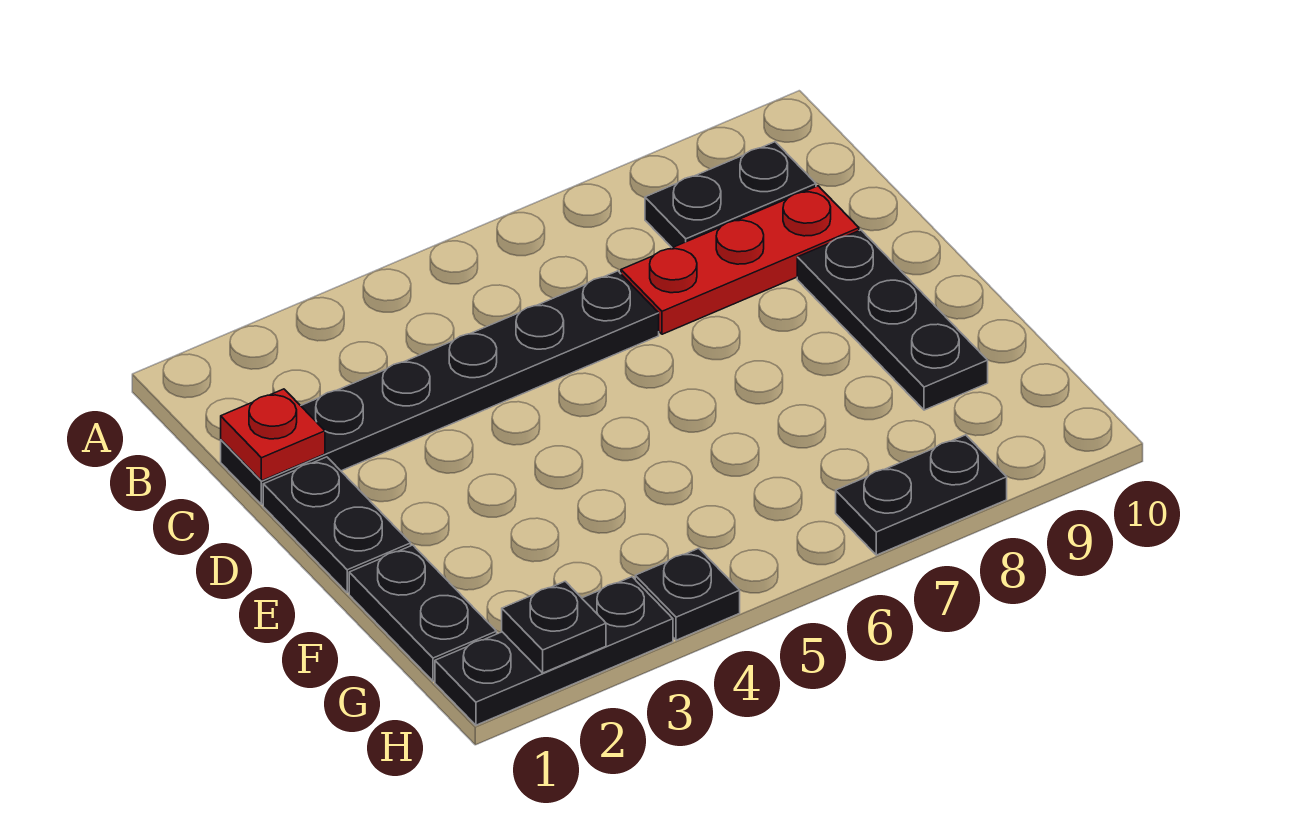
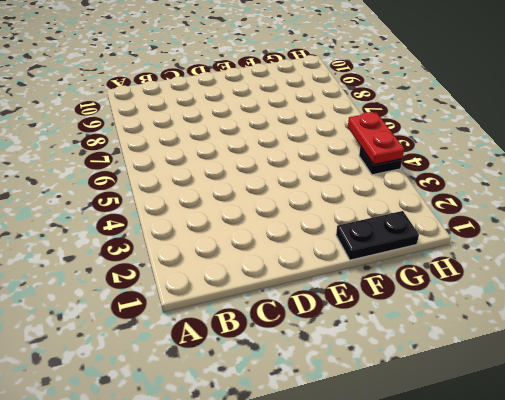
red plate H4:H5 level 2 -> none
none -> black plate B8:B9 level 1
none -> black plate C1:C6 level 1

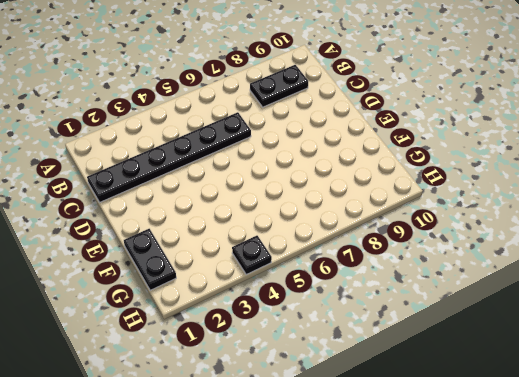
none -> red plate C7:C9 level 1
none -> black plate D1:E1 level 1

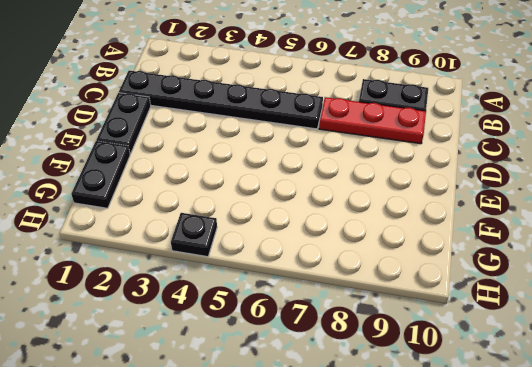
none -> black plate D9:F9 level 1
none -> black plate H1:H3 level 1

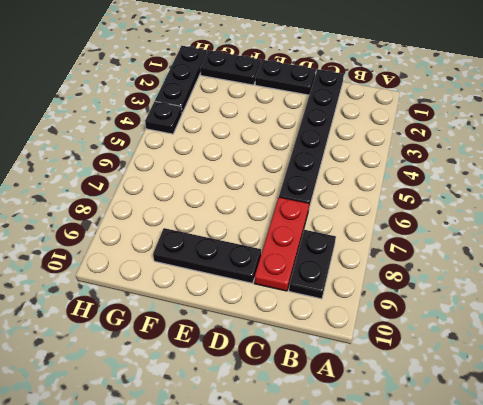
none -> black plate H7:H8 level 1
none -> red plate C1 level 2

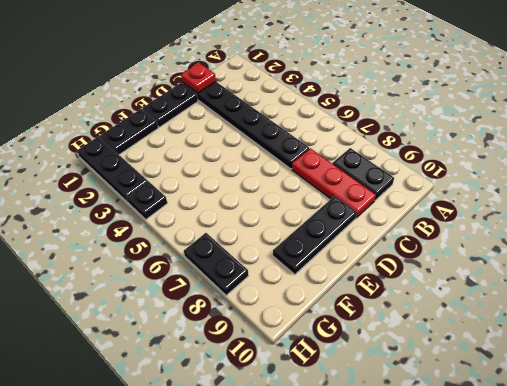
none -> black plate H2 level 2

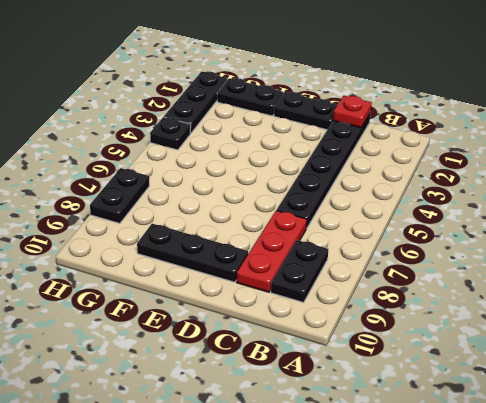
none -> black plate H2 level 2

